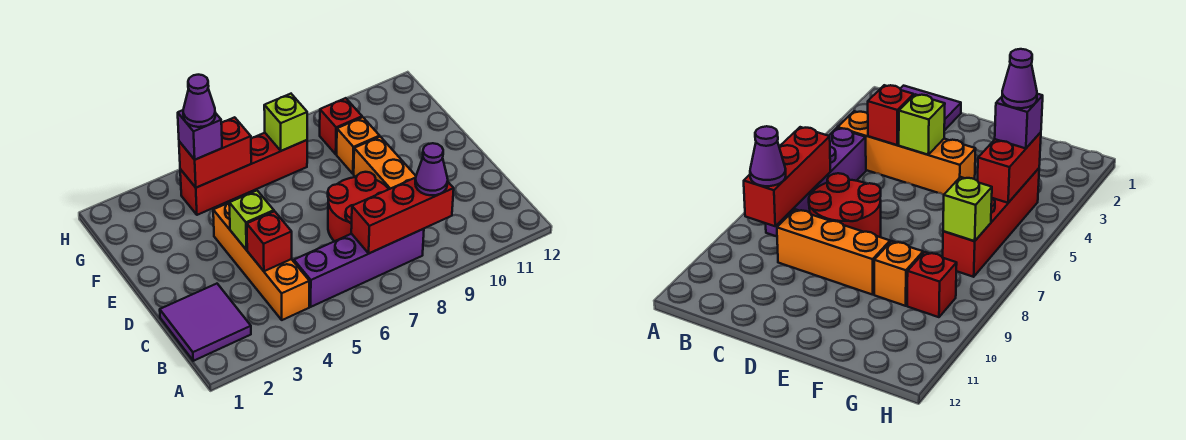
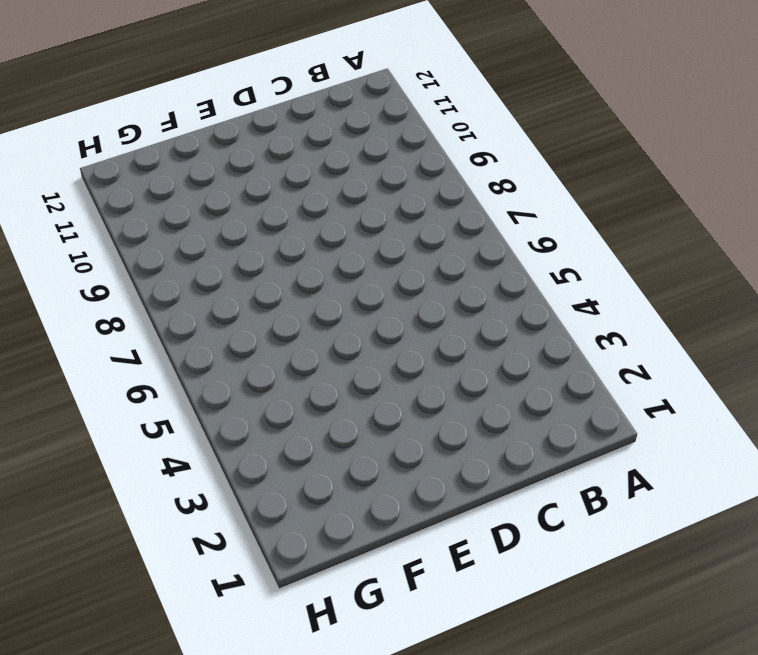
none -> purple tile B1:C2 level 1
none -> orange brick B4:E4 level 1
none -> purple brick B5:B8 level 1

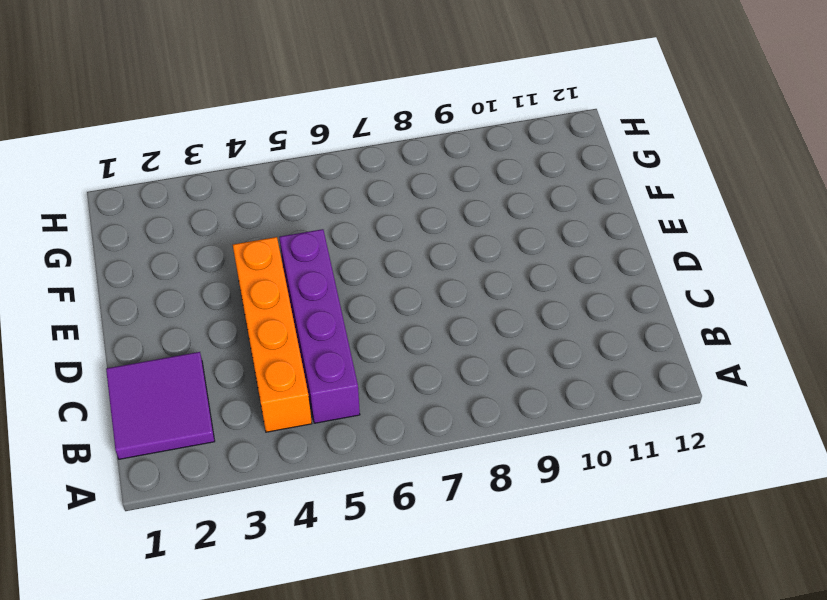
purple brick B5:E5 level 1 -> purple brick B5:B8 level 1
none -> red round brick C7:D8 level 1
none -> orange brick C9:E9 level 1
none -> orange brick F9 level 1

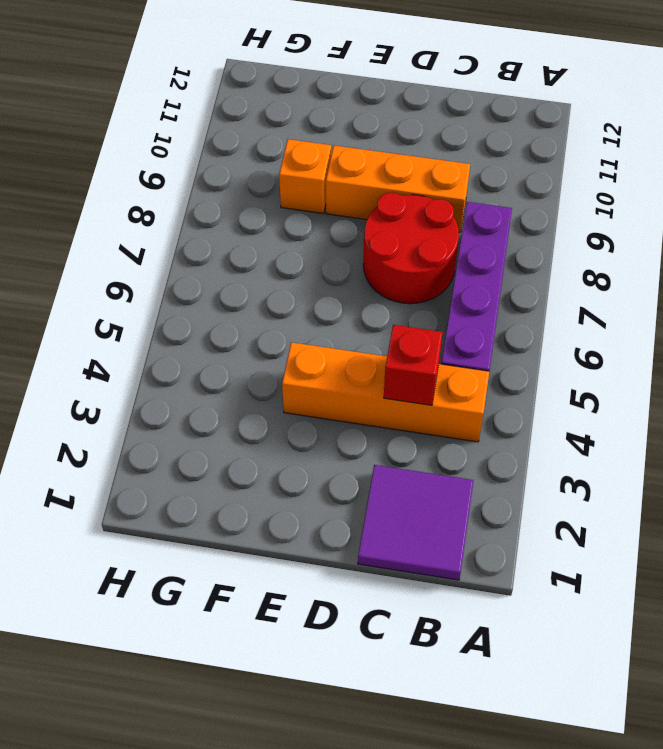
none -> red brick G4:G7 level 1
none -> red brick G9 level 1
none -> red brick B7:B9 level 2

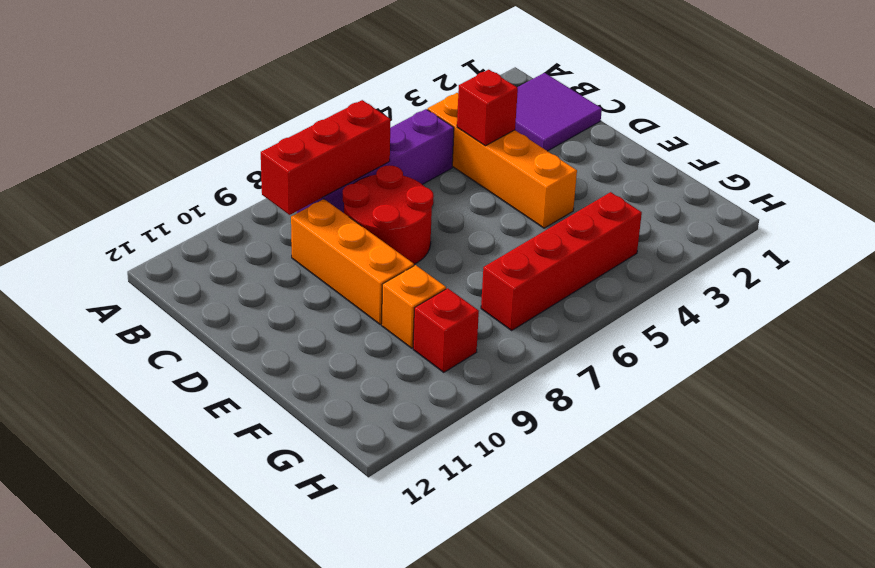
none -> lime brick D4 level 2
none -> red brick G4:G5 level 2
none -> lime brick G7 level 2

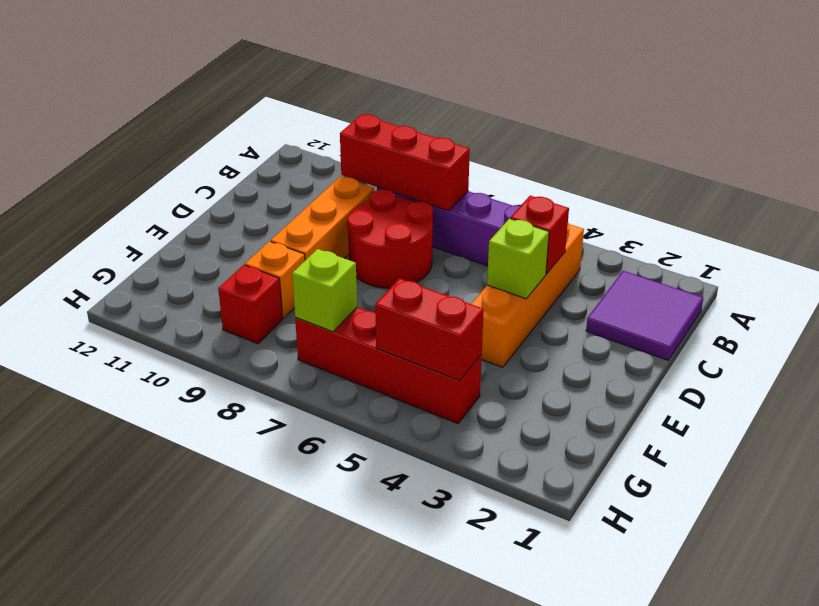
none -> purple cone B9 level 3
none -> purple brick G4 level 3
none -> purple cone G4 level 4

